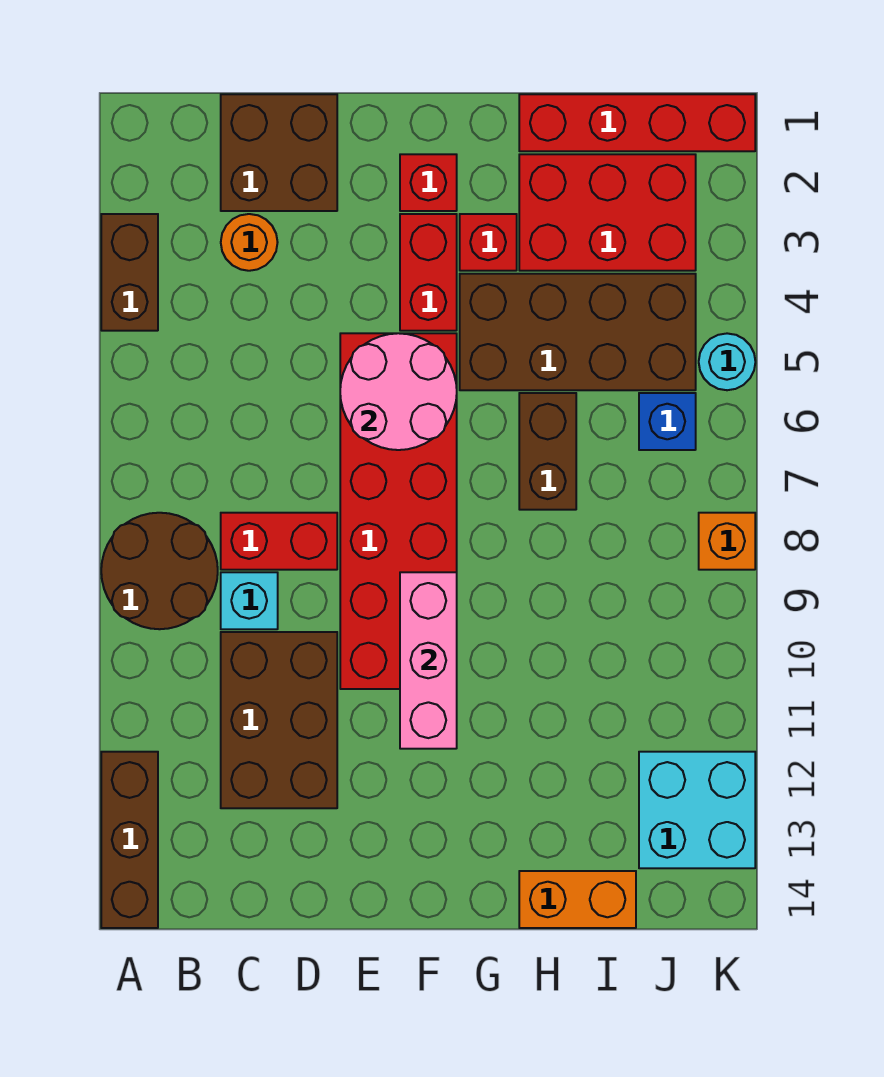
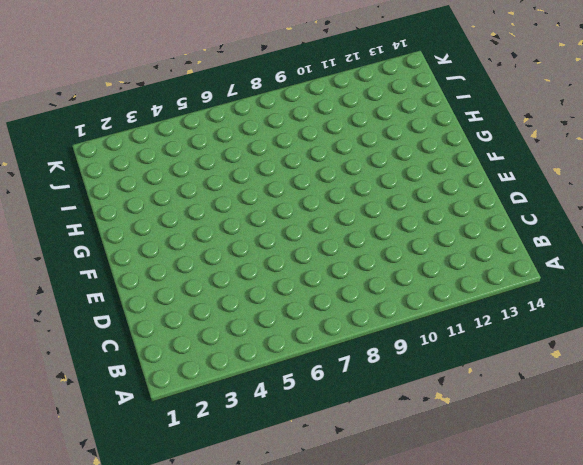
none -> brown brick A3:A4 level 1
none -> brown round brick A8:B9 level 1
none -> brown brick A12:A14 level 1

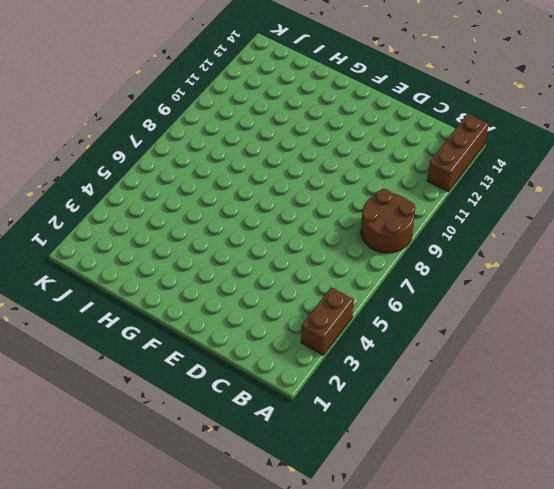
none -> brown brick C1:D2 level 1
none -> orange round brick C3 level 1
none -> red brick C8:D8 level 1

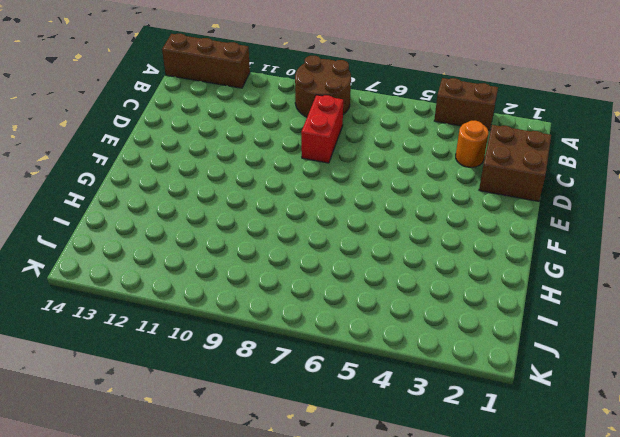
none -> cyan brick C9 level 1
none -> brown brick C10:D12 level 1
none -> red brick E5:F10 level 1

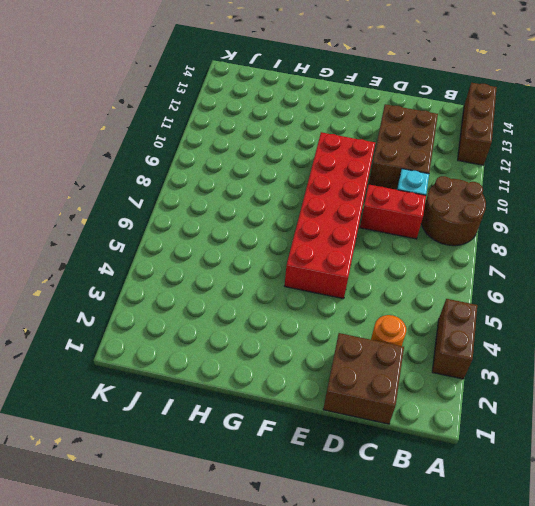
none -> red brick F2 level 1
none -> red brick F3:F4 level 1
none -> red brick G3 level 1

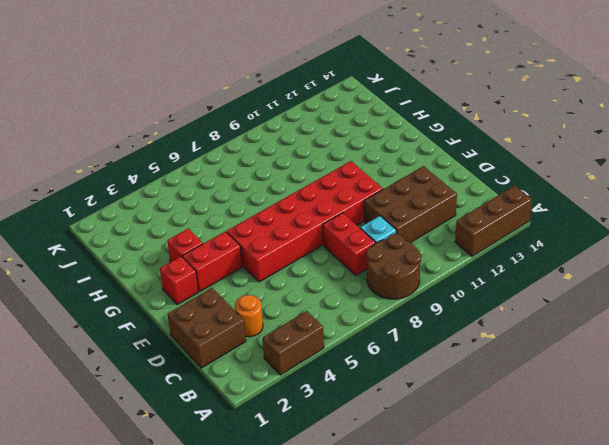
none -> brown brick G4:J5 level 1
none -> red brick H1:K1 level 1
none -> red brick H2:J3 level 1

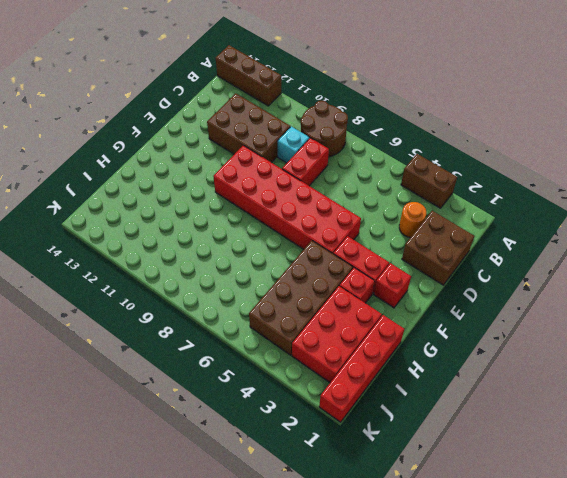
none -> brown brick H6:H7 level 1
none -> orange brick H14:I14 level 1
none -> blue brick J6 level 1

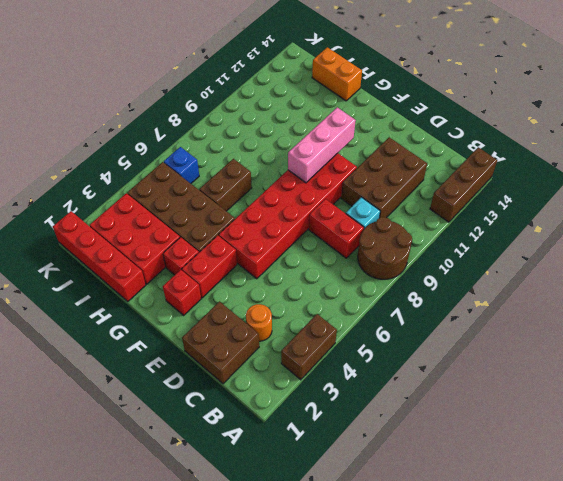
none -> cyan brick J12:K13 level 1
none -> cyan round brick K5 level 1
none -> orange brick K8 level 1

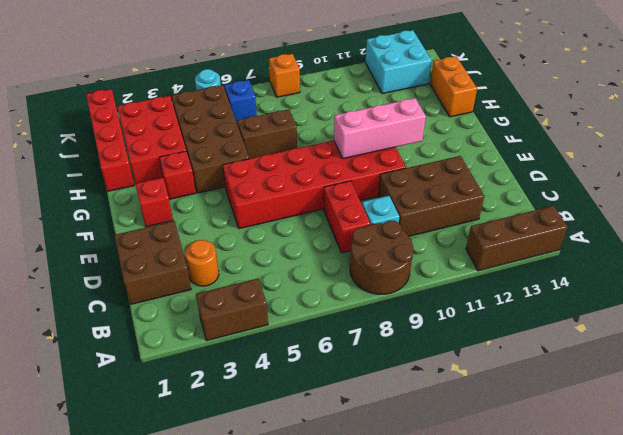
none -> red brick F3:F4 level 1
none -> pink round brick E5:F6 level 2

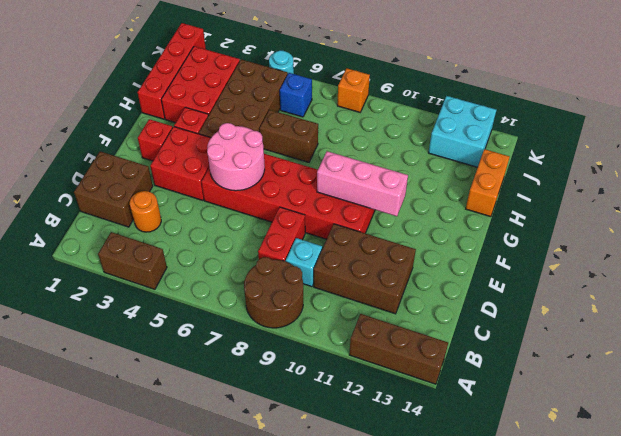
red brick E3:F4 level 1 -> red brick F3:F4 level 1

